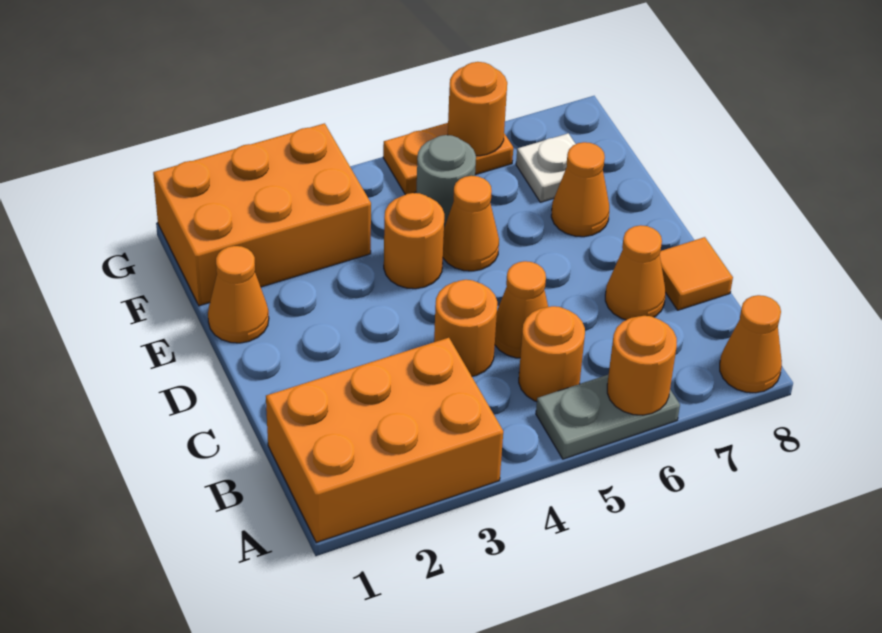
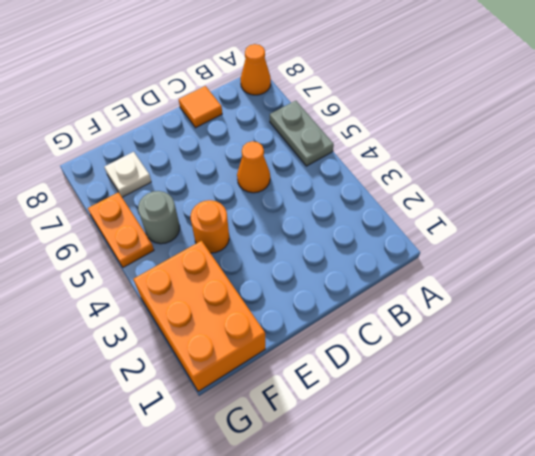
none -> orange brick A1:B3 level 1
none -> orange round brick B5 level 1
none -> orange round brick C4 level 1

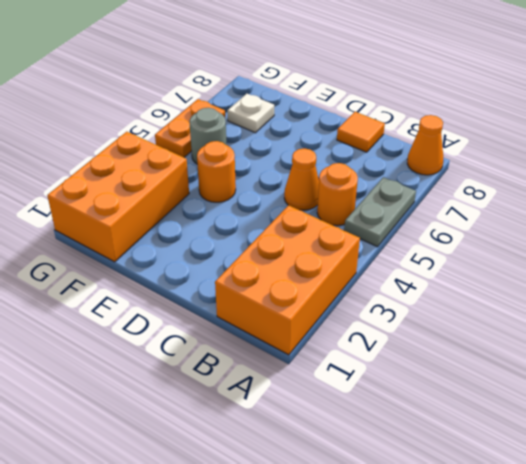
none -> orange round brick C4 level 1
none -> orange cone C7 level 1
none -> orange cone E1 level 1

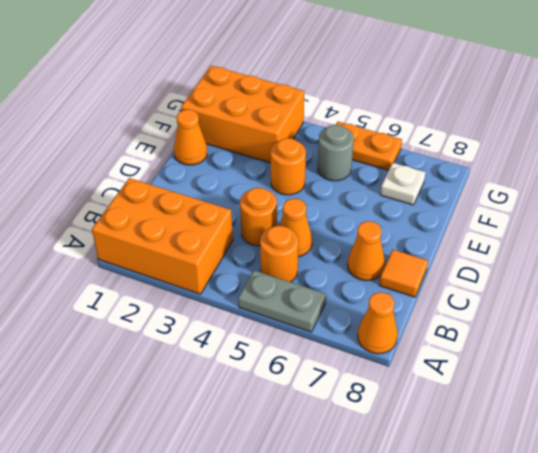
none -> orange cone E5 level 1
none -> orange cone E7 level 1
none -> orange round brick A6 level 2

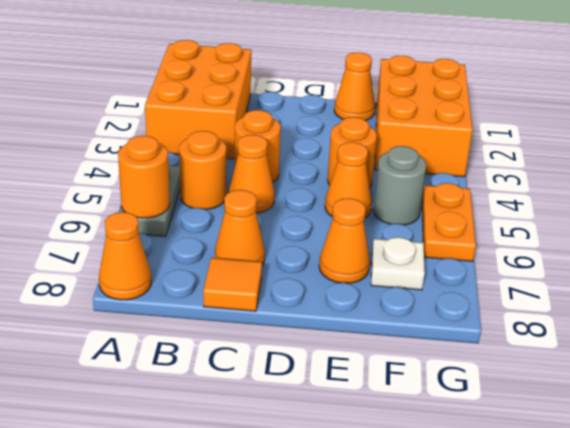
none -> orange round brick G6 level 2

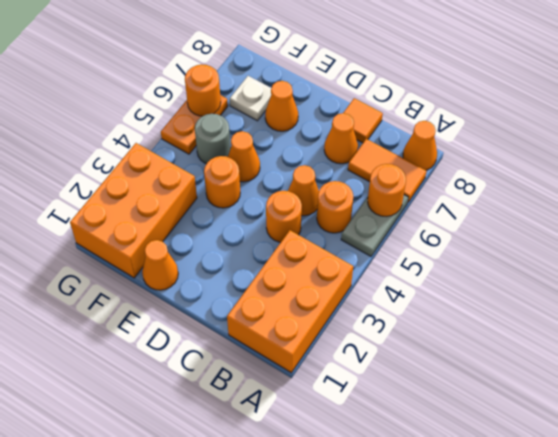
orange tile A7:B7 level 1 -> none

